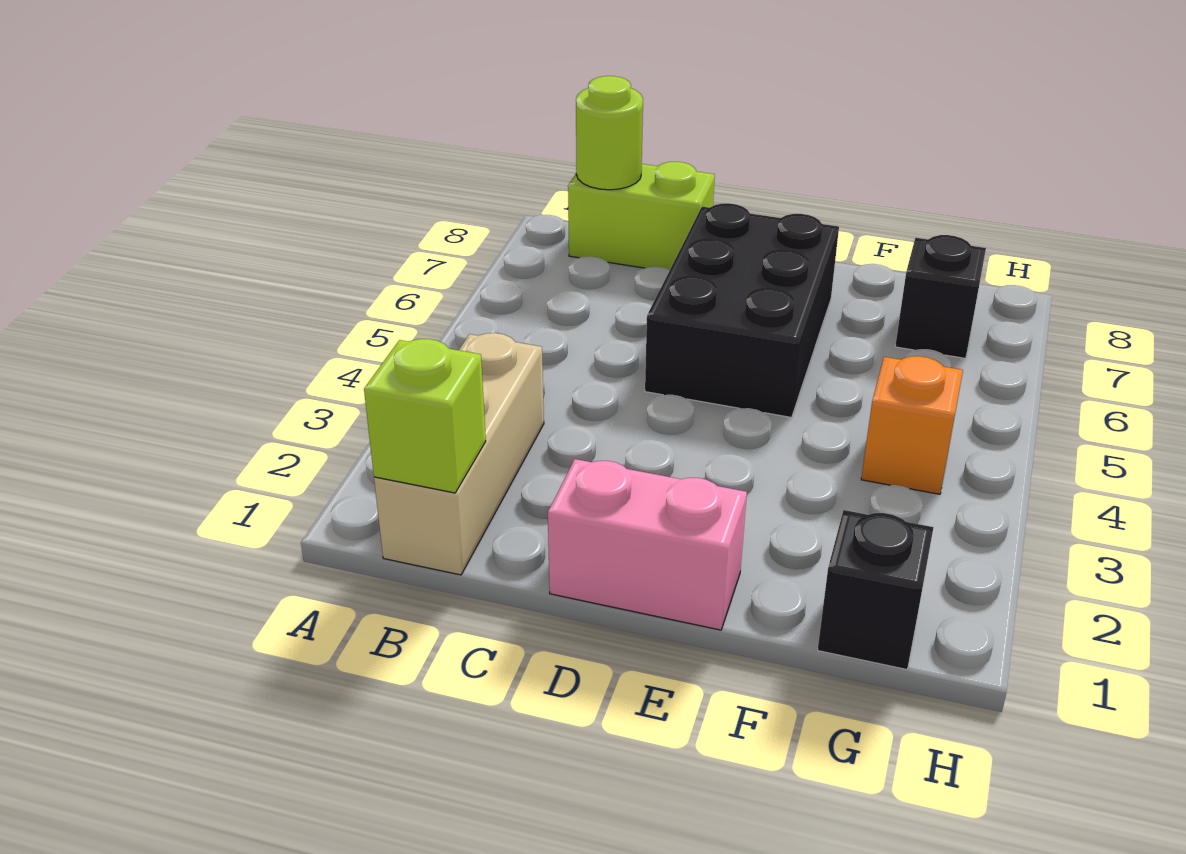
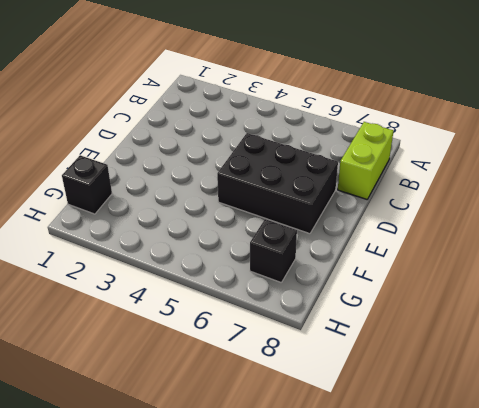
none -> tan brick B1:B3 level 1
none -> pink brick D1:E1 level 1

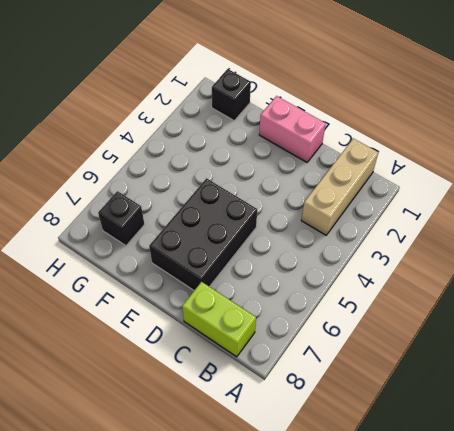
none -> orange brick G4 level 1
none -> lime brick B1 level 2

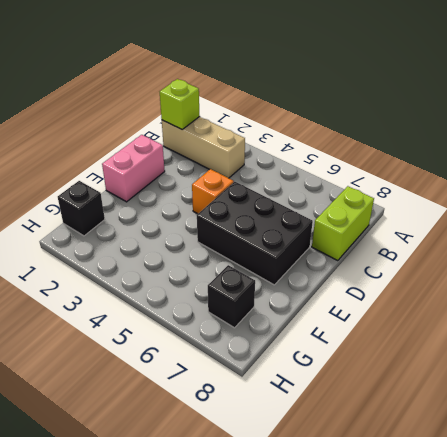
orange brick D4 level 1 -> orange brick G4 level 1
none -> lime round brick B8 level 2

